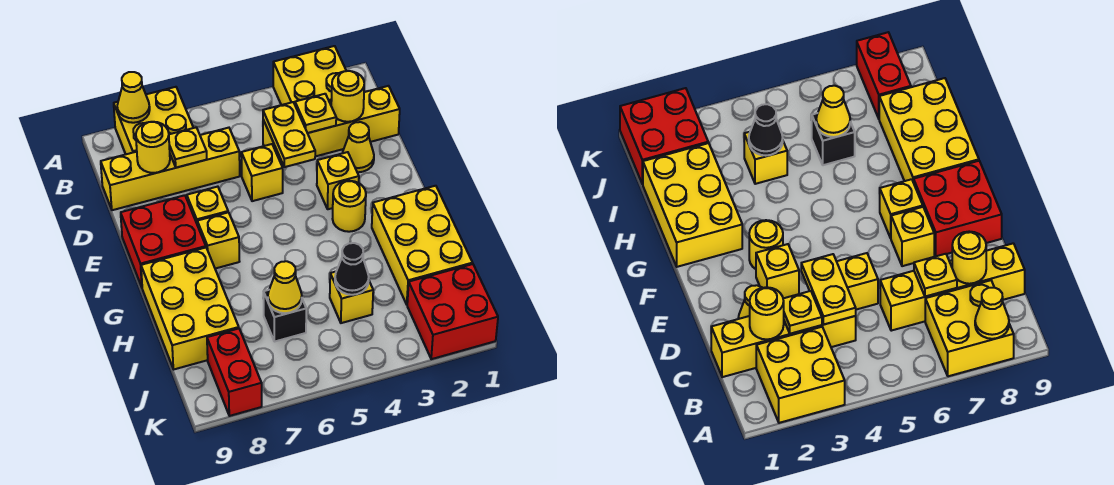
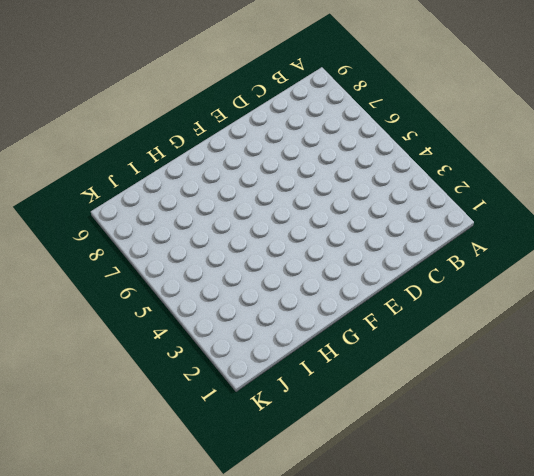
none -> yellow brick A2:B3 level 1
none -> yellow brick A7:B8 level 1
none -> yellow brick C1:C4 level 1

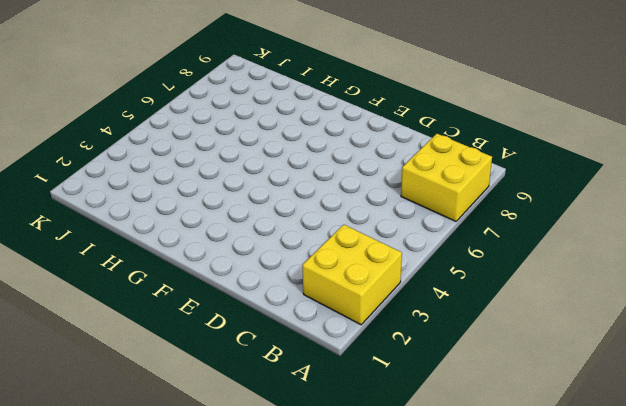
none -> yellow brick C1:C4 level 1
none -> yellow brick C6:C9 level 1
none -> yellow cone D2 level 1

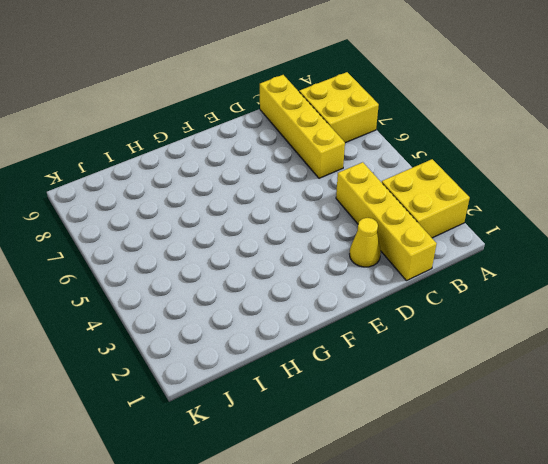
none -> yellow brick D5 level 1
none -> yellow brick E3 level 1
none -> yellow brick E7 level 1

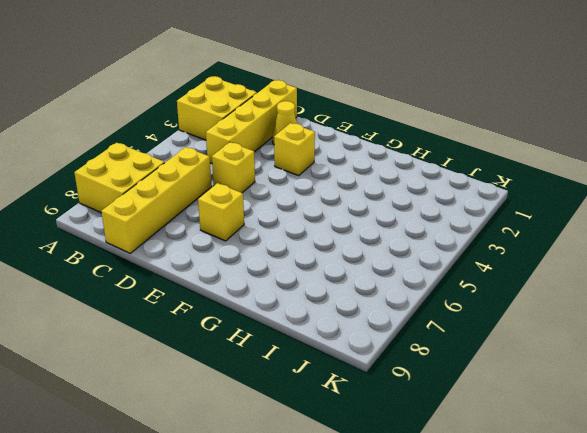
none -> red brick E8:F9 level 1
none -> yellow round brick F3 level 1
none -> yellow brick F7 level 1

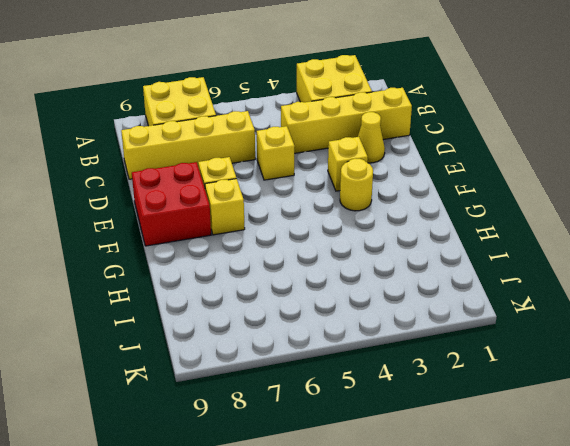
none -> yellow brick G1:I2 level 1
none -> yellow brick G8:I9 level 1
none -> yellow brick I4 level 1

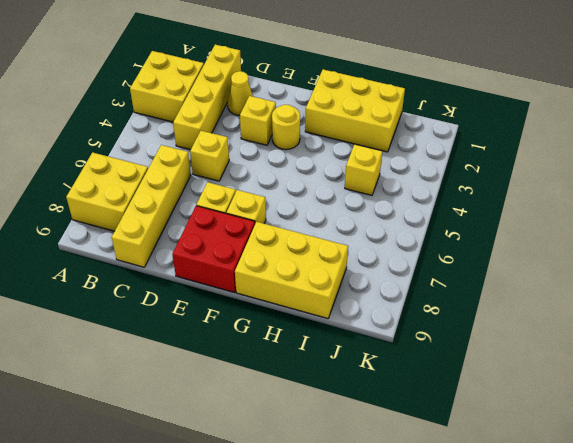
none -> black brick I6 level 1
none -> red brick J1:K2 level 1
none -> red brick J8:K8 level 1

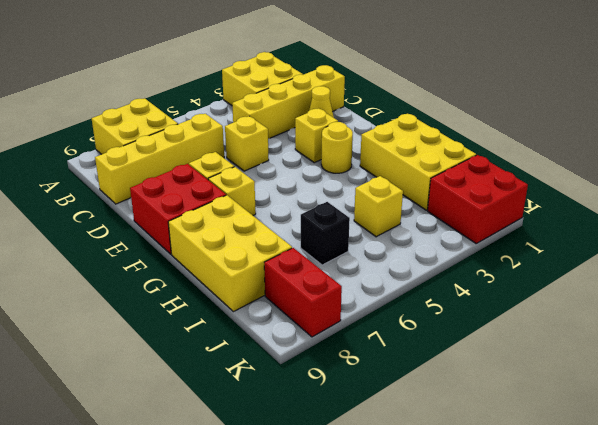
none -> yellow cone A8 level 2
none -> yellow round brick C2 level 2
none -> yellow plate C3 level 2

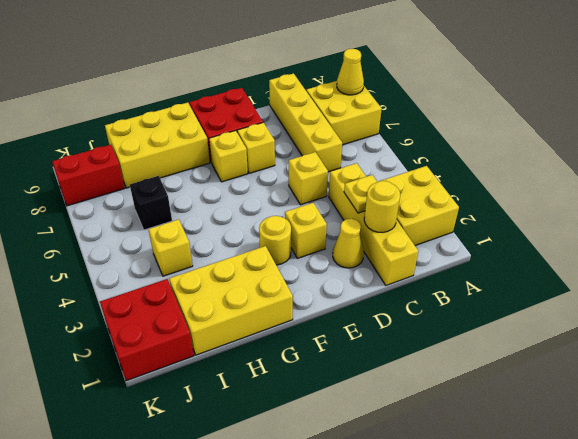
none -> yellow plate C4:D4 level 2
none -> yellow plate C7 level 2
none -> yellow round brick C8 level 2

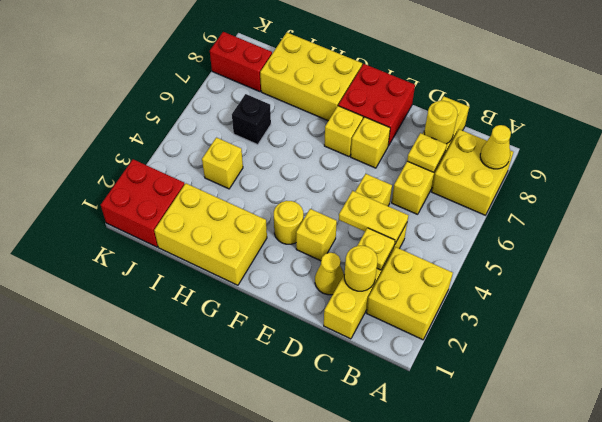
none -> black cone I4 level 2
none -> yellow cone I6 level 2

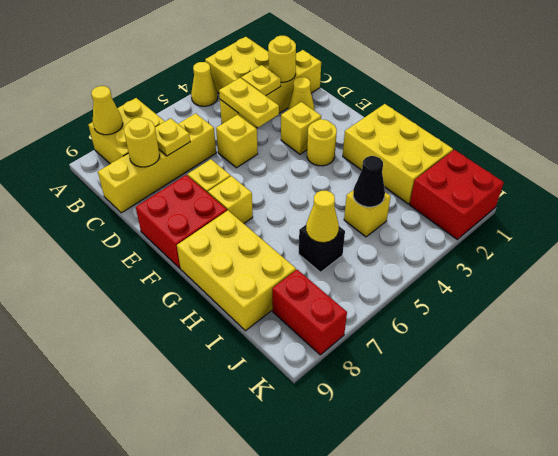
yellow cone A4 level 1 -> none

